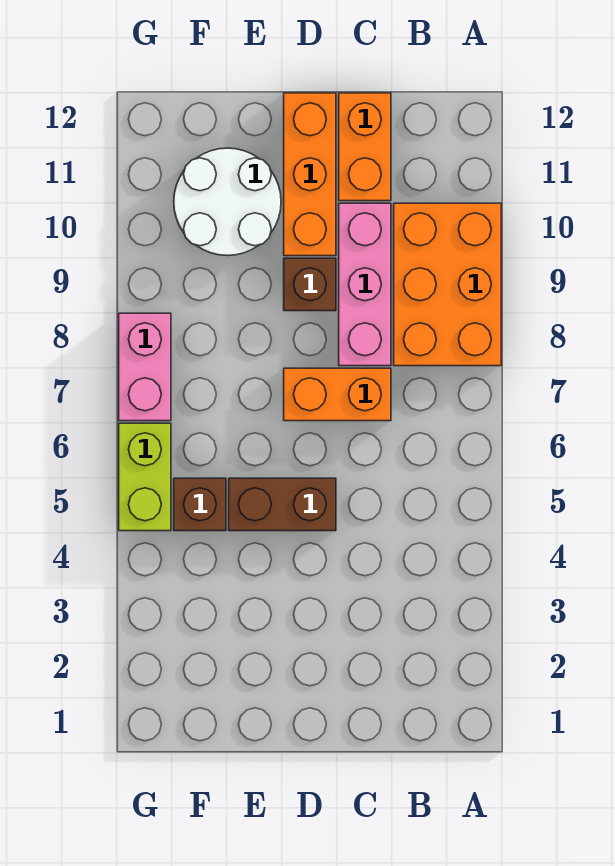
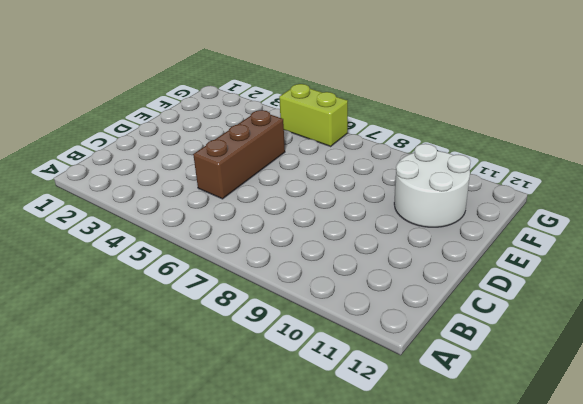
brown brick C5:E5 level 1 -> brown brick D5:E5 level 1
none -> orange brick A8:B10 level 1
none -> orange brick C7:D7 level 1

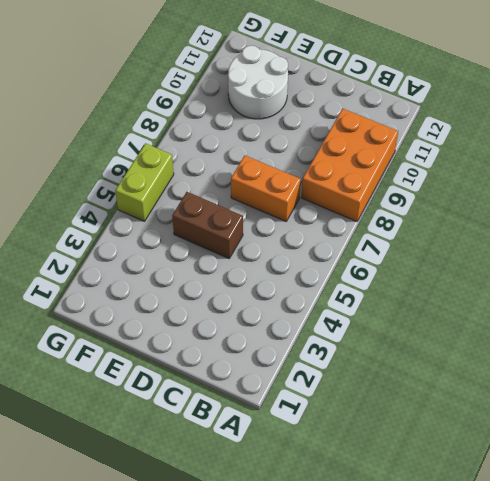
none -> pink brick C8:C10 level 1
none -> orange brick C11:C12 level 1

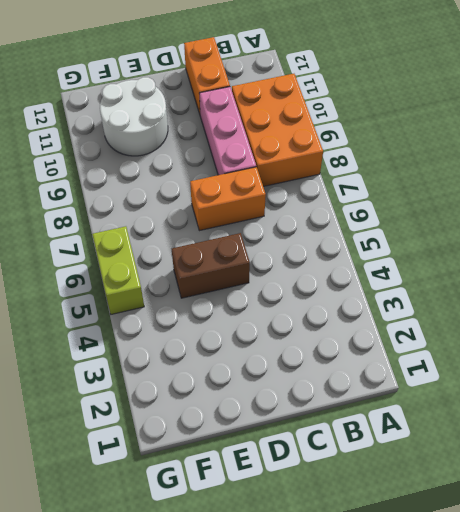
none -> brown brick D9 level 1
none -> orange brick D10:D12 level 1

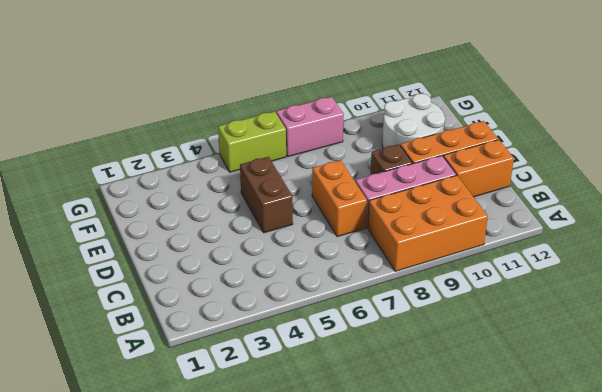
none -> brown brick F5 level 1

